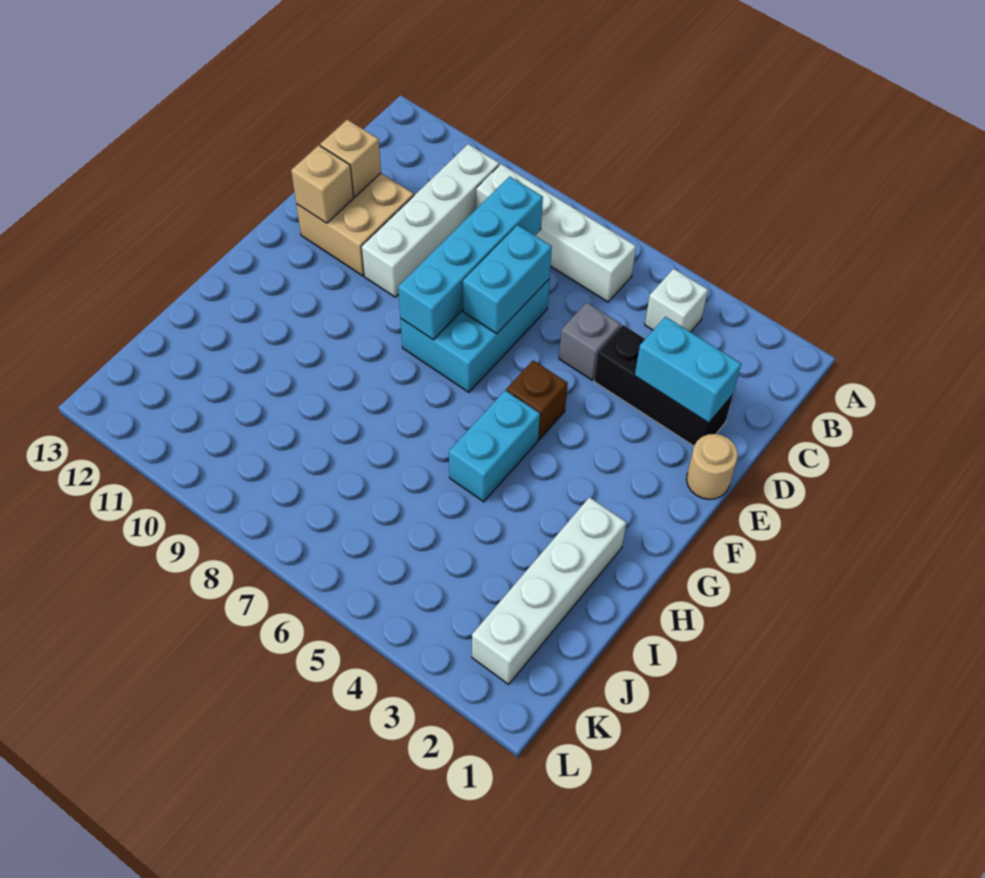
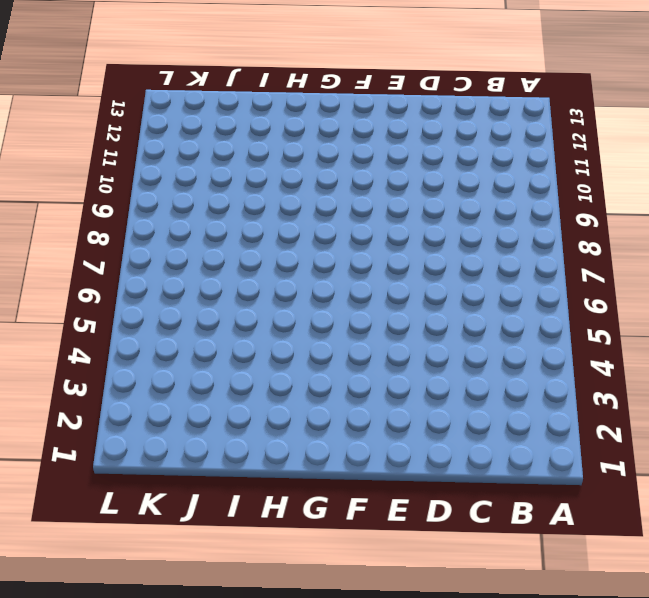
none -> white brick B4 level 1
none -> white brick B6:B9 level 1
none -> white brick B10:E10 level 1

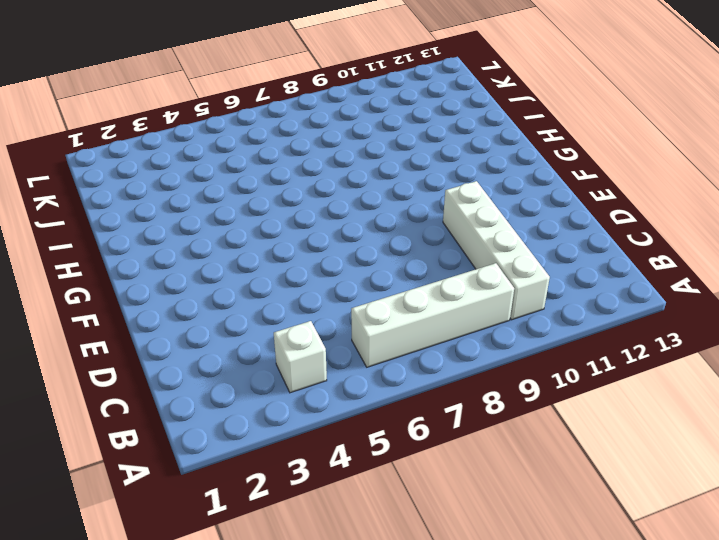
none -> black brick D2:D4 level 1
none -> grey brick D5 level 1
none -> cyan brick D7:F8 level 1

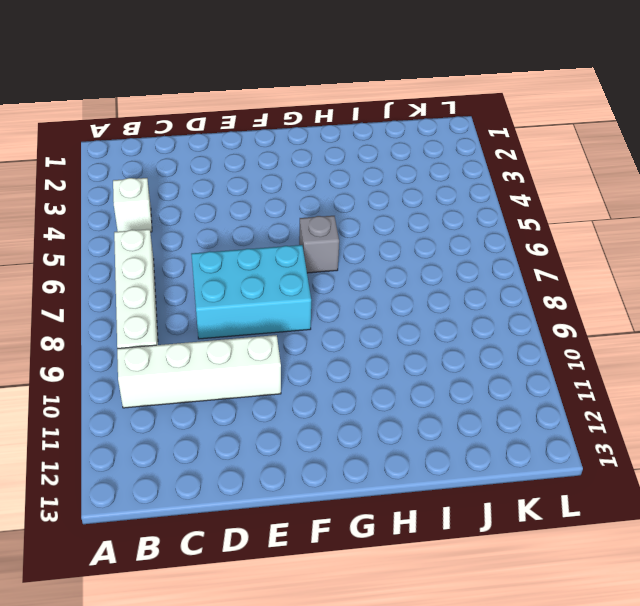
grey brick G6 level 1 -> grey brick D5 level 1
none -> black brick D2:D4 level 1
none -> tan brick D11:E12 level 1
none -> tan round brick E1 level 1

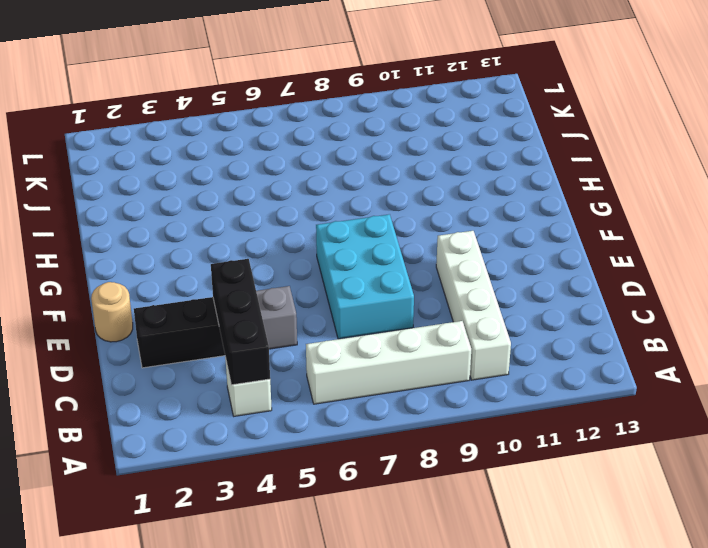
black brick B4:D4 level 2 -> none
none -> tan brick D11:E12 level 1
none -> brown brick F5 level 1
none -> cyan brick G5:H5 level 1

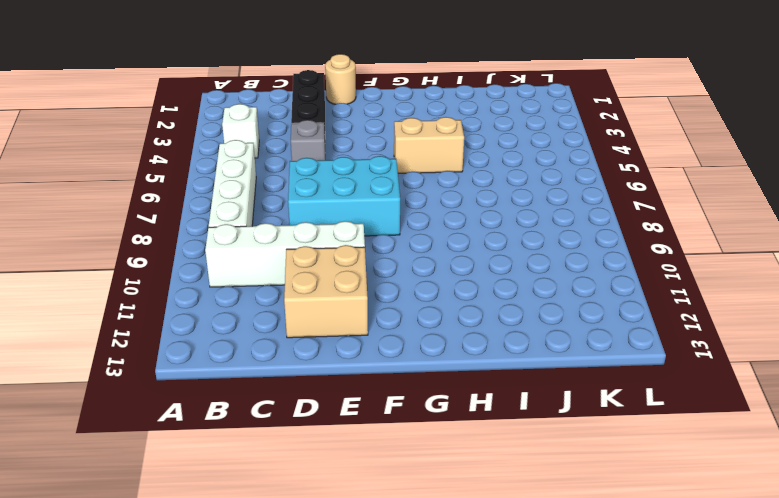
tan brick G5:H5 level 1 -> cyan brick G5:H5 level 1
none -> brown brick F5 level 1
none -> white brick H2:K2 level 1
none -> cyan brick C8:F8 level 2

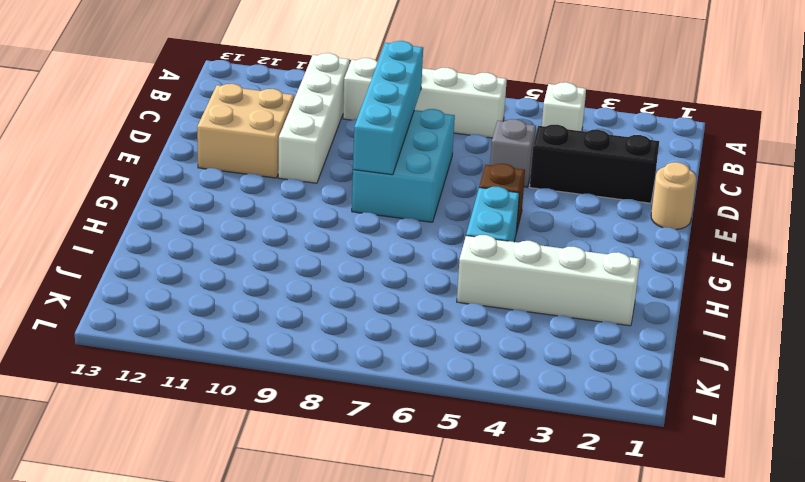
white brick I2:I5 level 1 -> white brick H2:K2 level 1
none -> cyan brick D2:D3 level 2
none -> cyan brick D7:E7 level 2
none -> tan brick D12 level 2

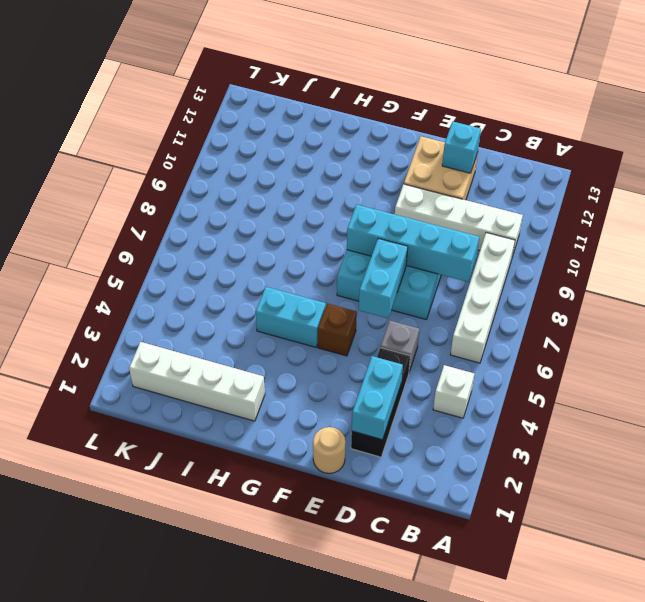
cyan brick D12 level 2 -> tan brick D12 level 2
cyan brick E6:E7 level 2 -> cyan brick D7:E7 level 2
none -> tan brick E12 level 2

